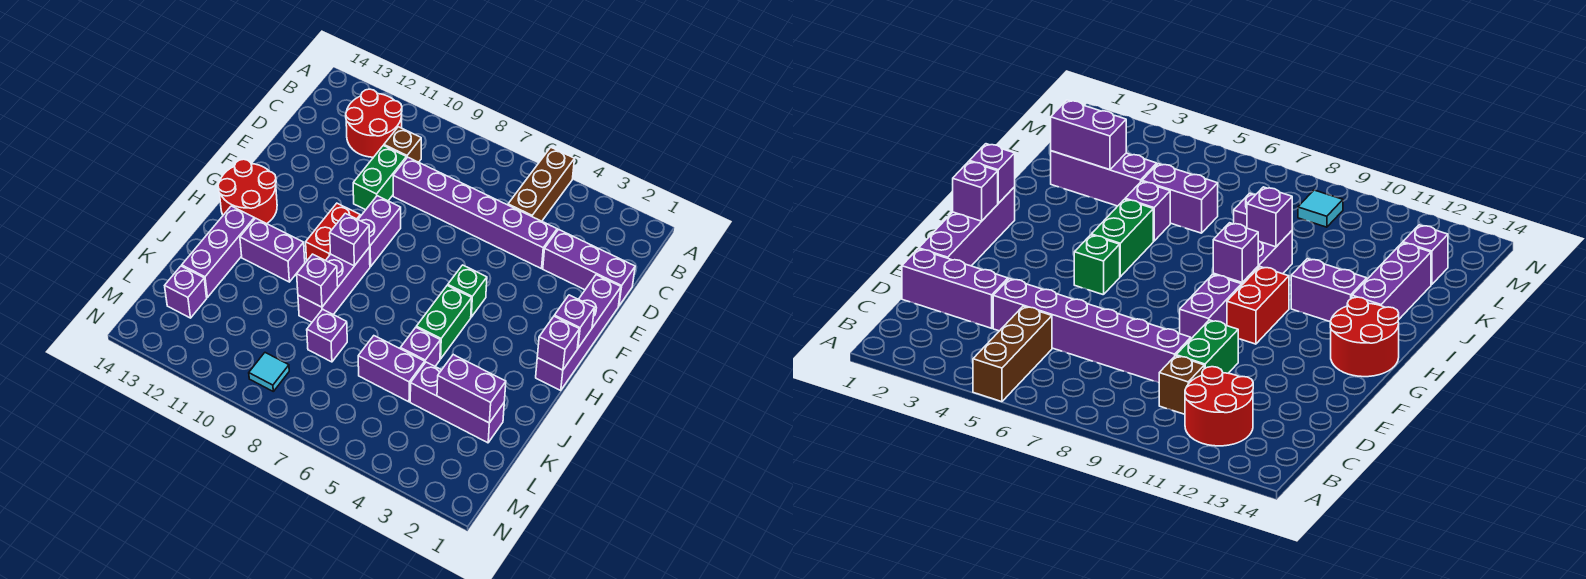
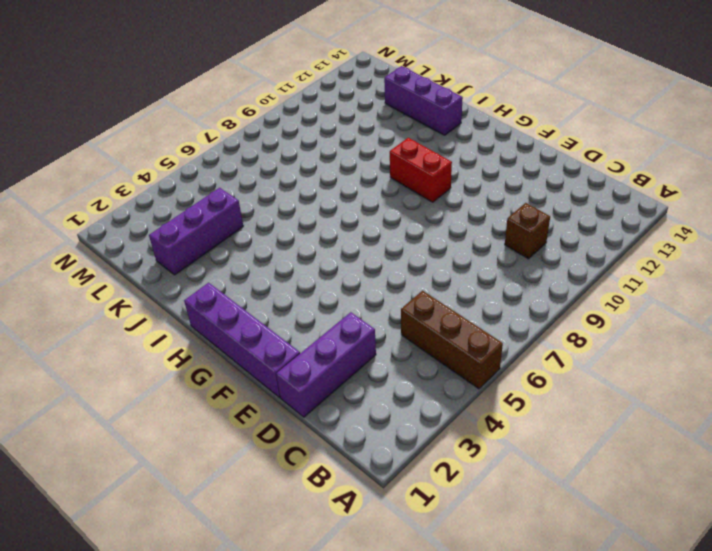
none -> red round brick B11:C12 level 1
none -> purple brick D4:D9 level 1
none -> green brick D10:E10 level 1

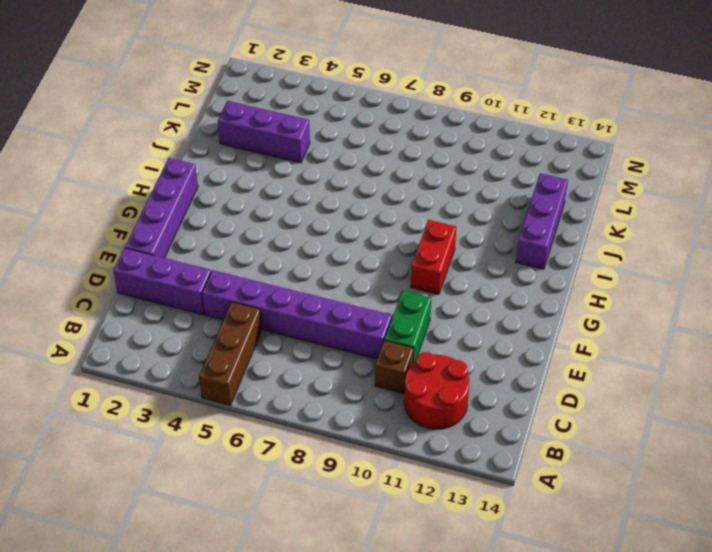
none -> purple brick F9:G9 level 1
none -> green brick G5 level 1
none -> red round brick G13:H14 level 1

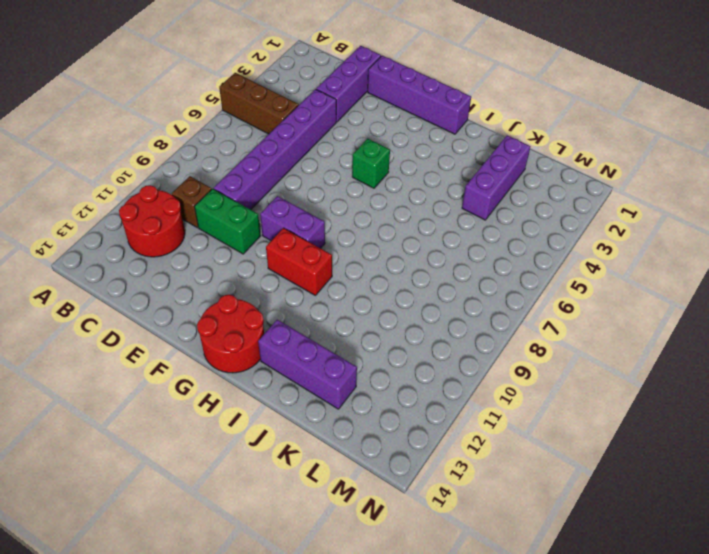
none -> green brick H5:I5 level 1
none -> purple brick H9:J9 level 1
none -> purple brick I11:I12 level 1

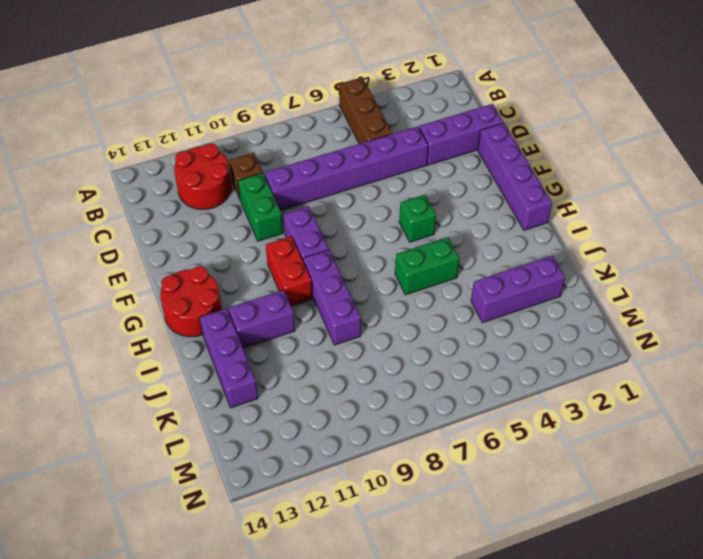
green brick I5:I6 level 1 -> green brick H5:I5 level 1
none -> purple brick J5 level 1
none -> purple brick K5:K6 level 1
none -> purple brick K8 level 1

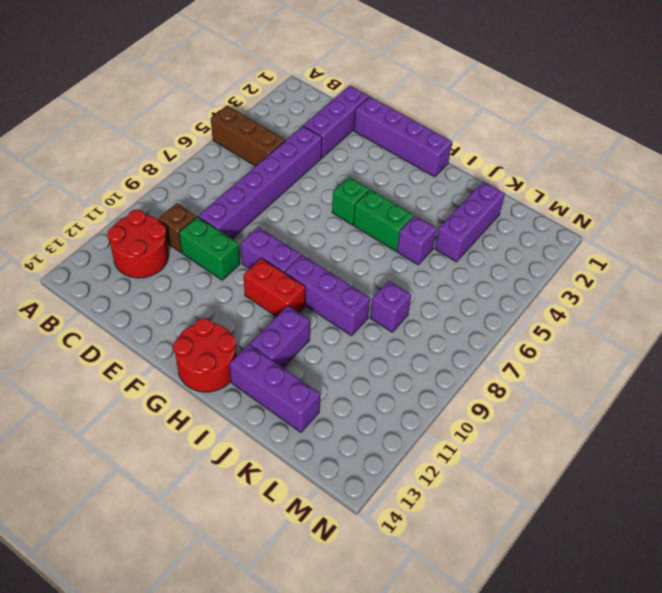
none -> purple brick K5:K6 level 1
none -> purple brick L13 level 1
none -> cyan tile M9 level 1

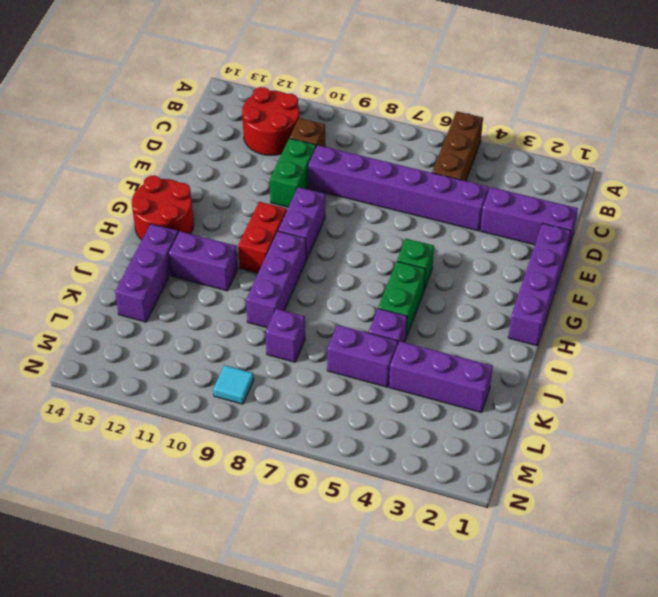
none -> purple brick L13 level 1
none -> purple brick G1 level 2
none -> purple brick H1 level 2

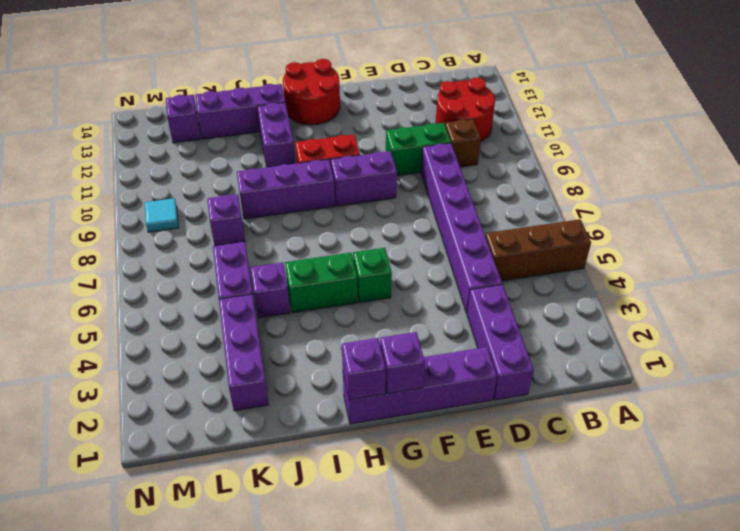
none -> purple brick H9 level 2
none -> purple brick J9 level 2
none -> purple brick K2:K3 level 2

